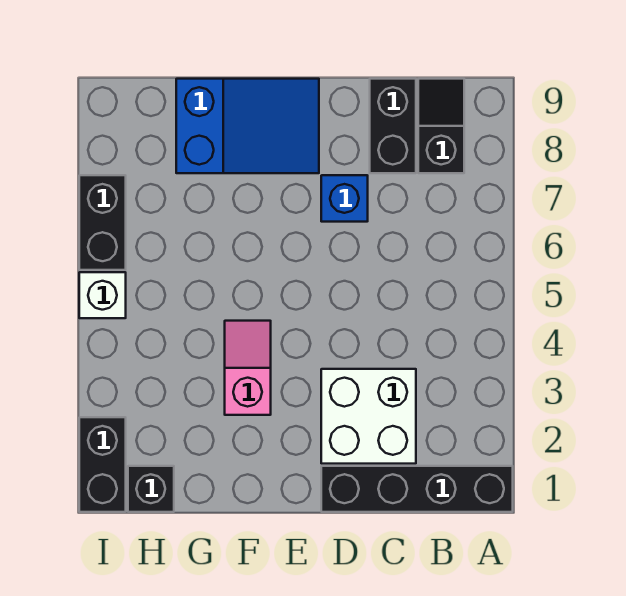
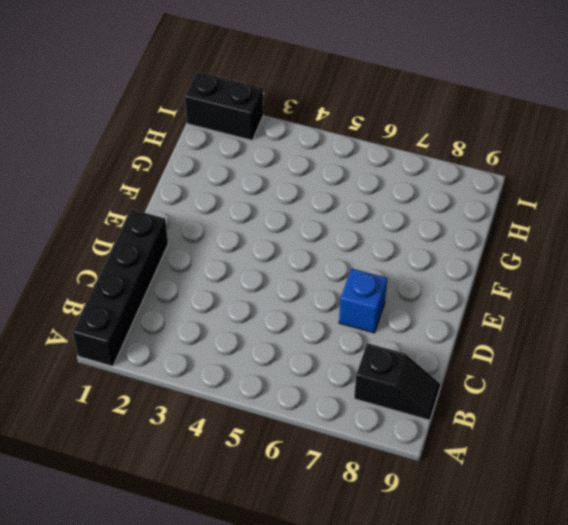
none -> white brick C2:D3 level 1
none -> black brick C8:C9 level 1

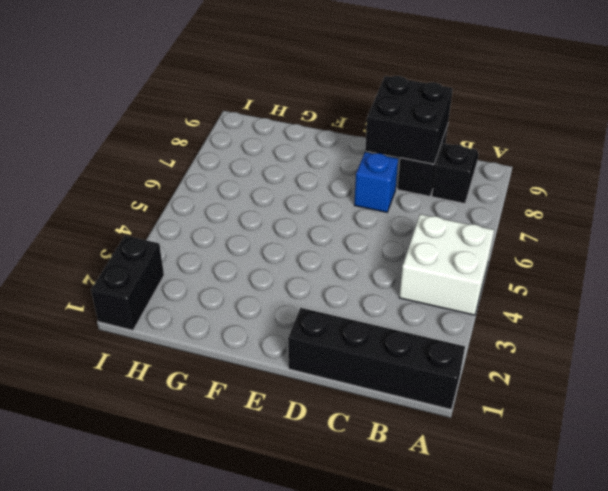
white brick A4:B5 level 1 -> white brick C2:D3 level 1
black brick C8:D9 level 2 -> none
none -> blue slope E8:G9 level 1 top G
none -> pink slope F3:F4 level 1 top 3

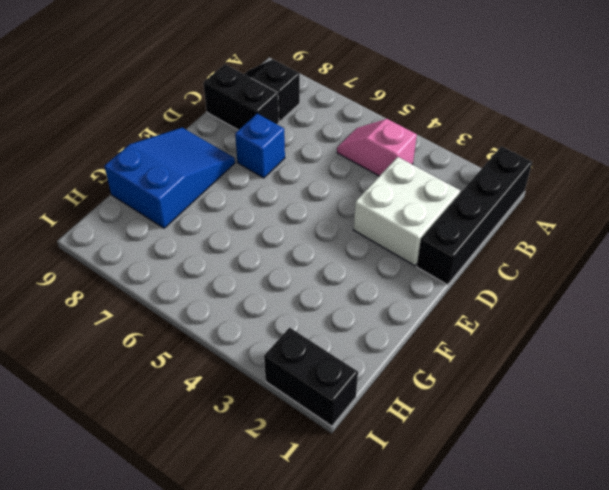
pink slope B4:B5 level 1 top 4 -> pink slope F3:F4 level 1 top 3
none -> black brick H1 level 1
none -> white brick I5 level 1

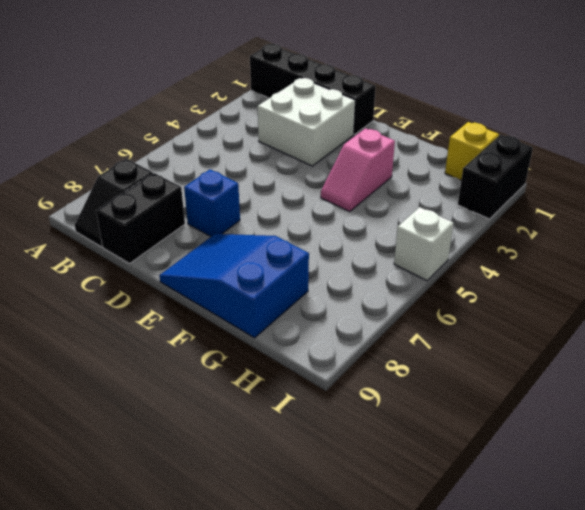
yellow brick H1 level 1 -> black brick H1 level 1
none -> black brick I6:I7 level 1

